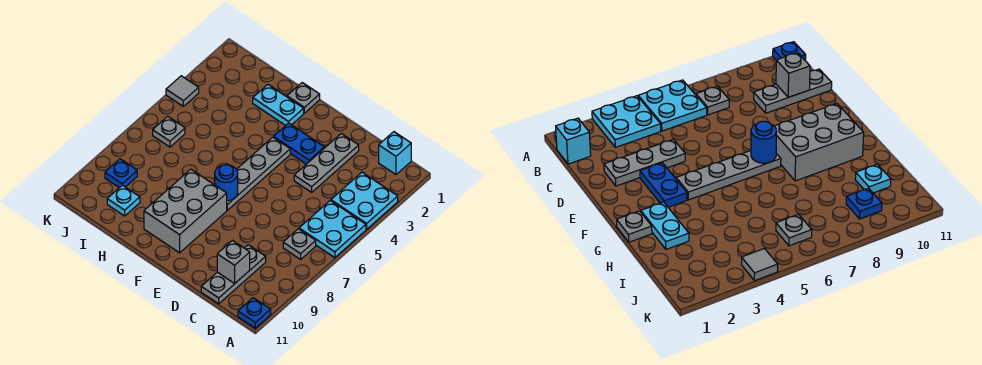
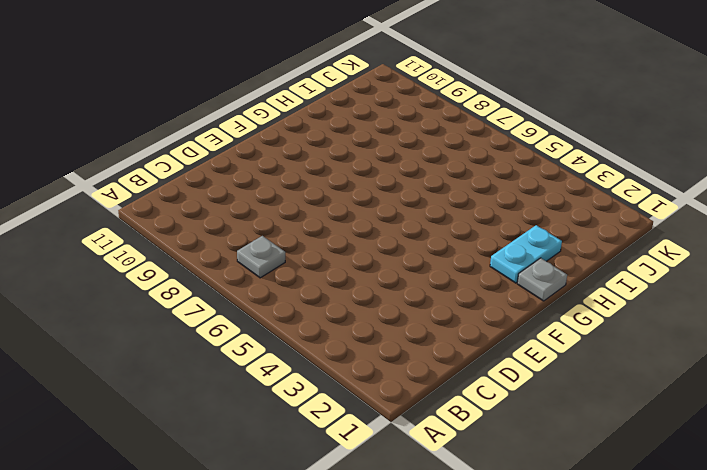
none -> cyan plate A3:B4 level 1
none -> cyan plate A5:B6 level 1
none -> blue plate A11 level 1

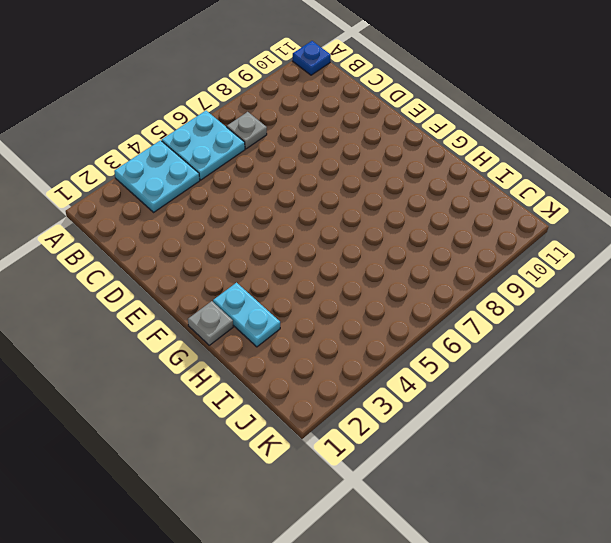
none -> cyan brick B1 level 1
none -> grey plate C9:C11 level 1
none -> grey plate D2:D4 level 1

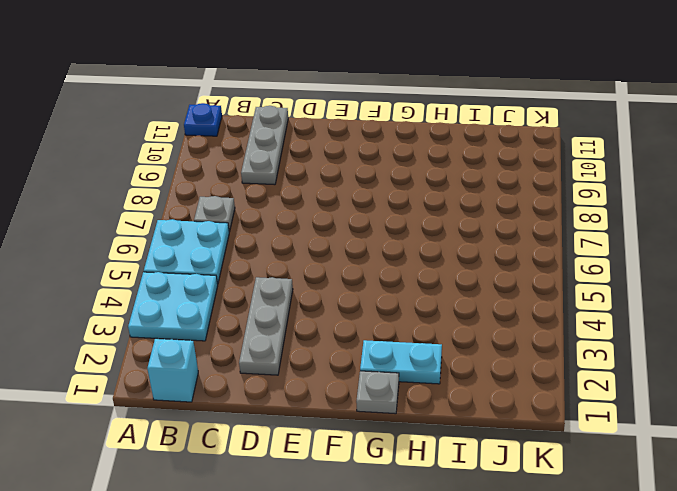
none -> blue plate E3:F3 level 1
none -> grey plate F4:F7 level 1
none -> grey brick F8:G10 level 1

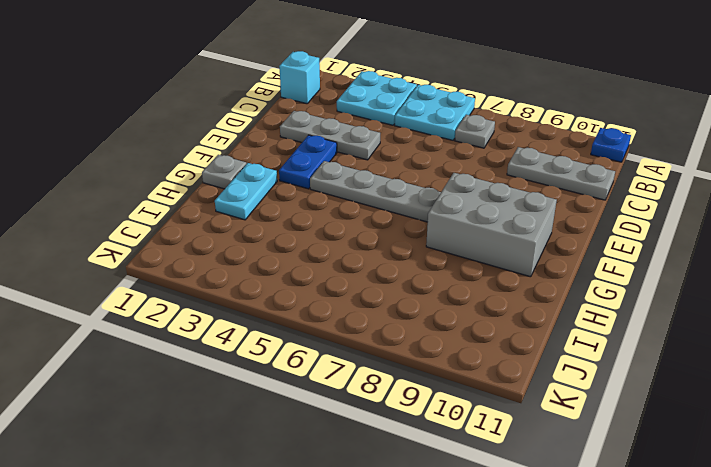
none -> cyan plate I10 level 1
none -> grey plate J6 level 1
none -> blue plate J9 level 1

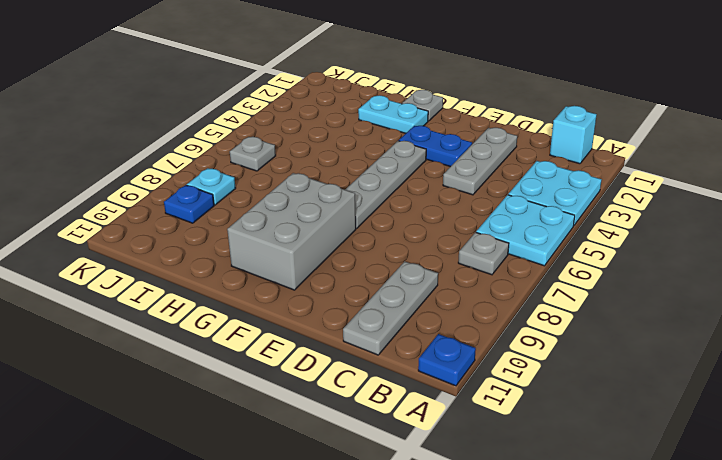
cyan plate J8 level 1 -> cyan plate I10 level 1
none -> grey tile K4 level 1
none -> grey brick C10 level 2
none -> blue round brick F7 level 2

